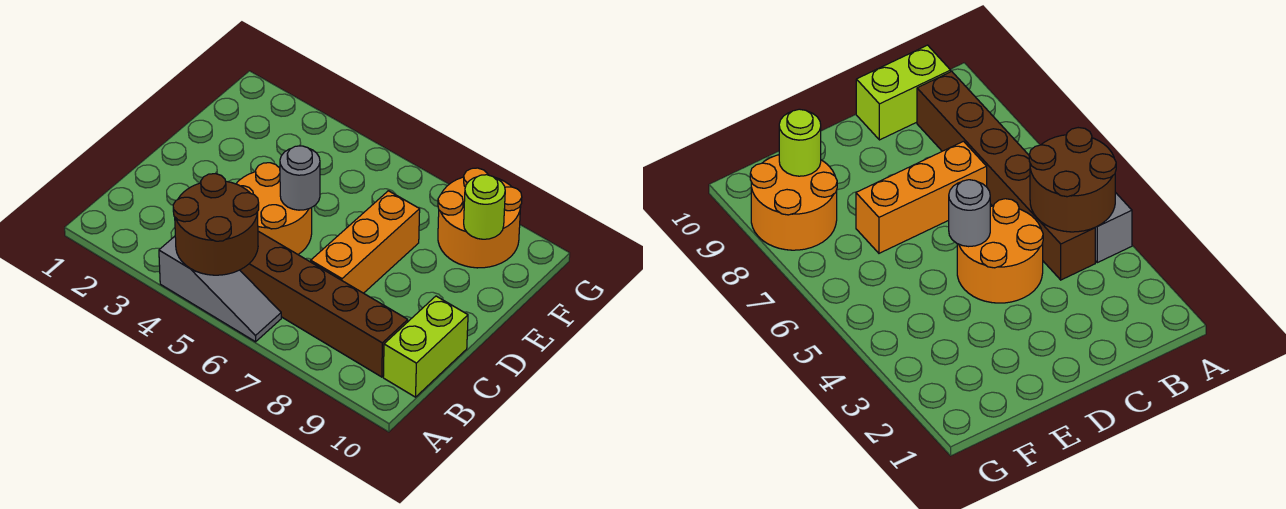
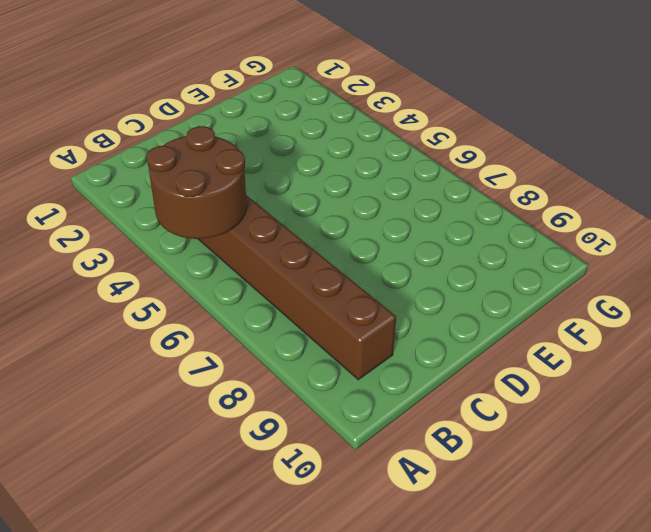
none -> grey slope A4:A6 level 1 top 4
none -> lime brick B10:C10 level 1

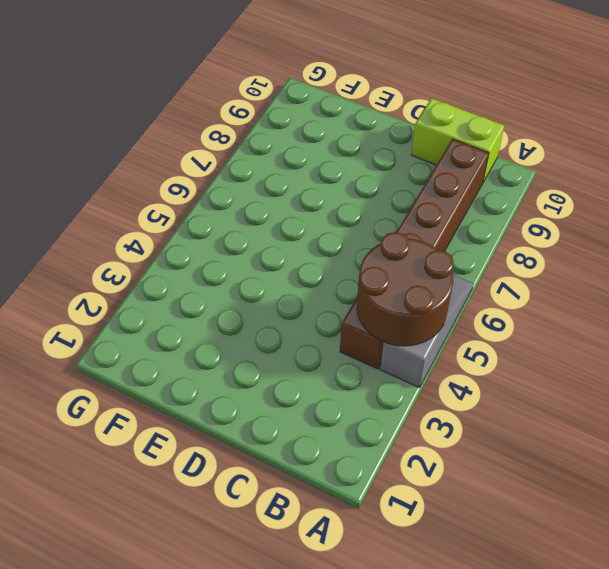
none -> orange round brick C4:D5 level 1
none -> orange brick C7:E7 level 1

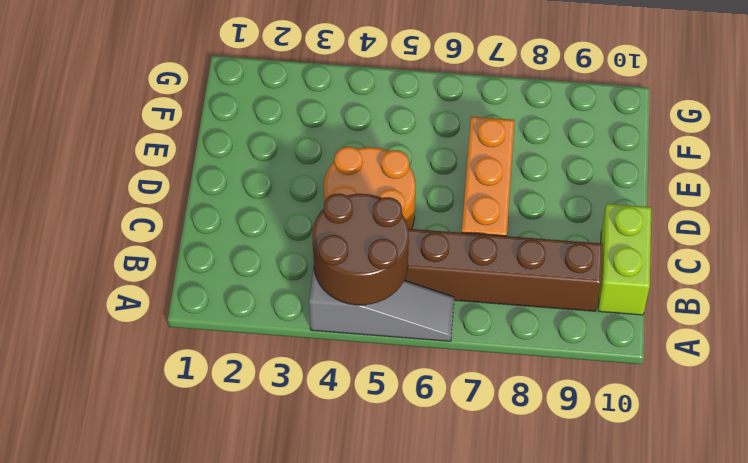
none -> orange round brick F8:G9 level 1
none -> grey round brick D5 level 2

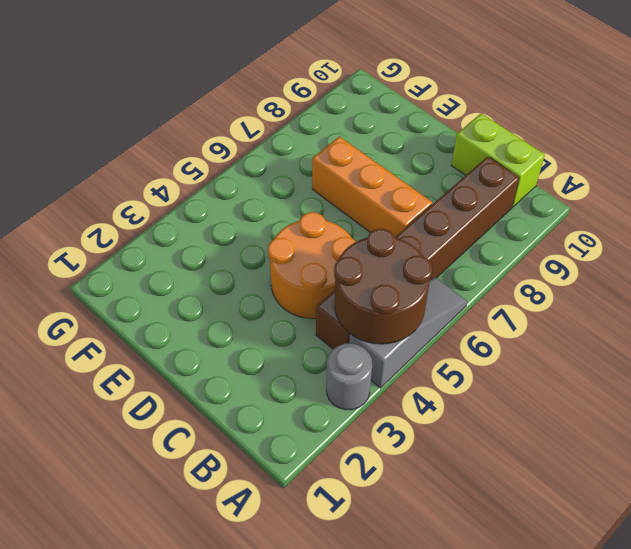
grey round brick A3 level 1 -> grey round brick D5 level 2
none -> orange round brick F8:G9 level 1
none -> lime round brick F9 level 2

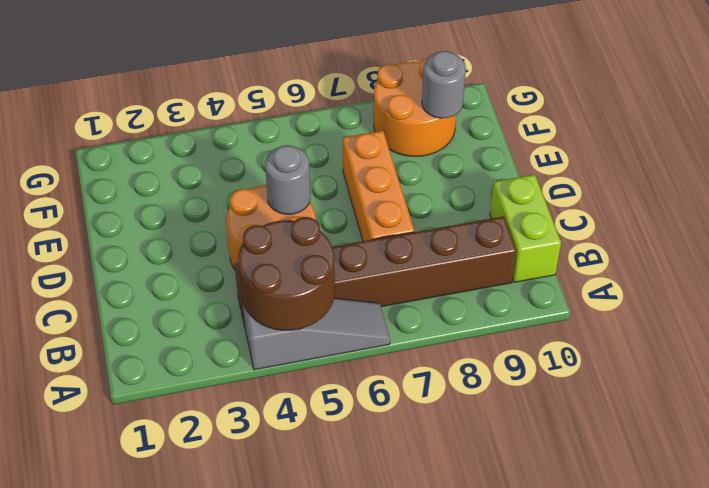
grey round brick F9 level 2 -> lime round brick F9 level 2

